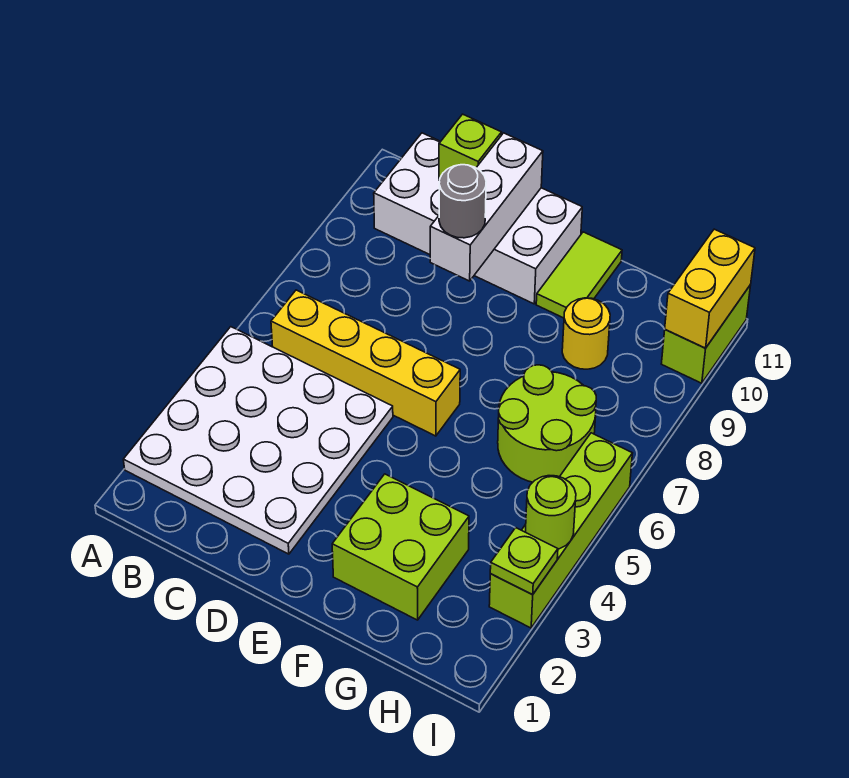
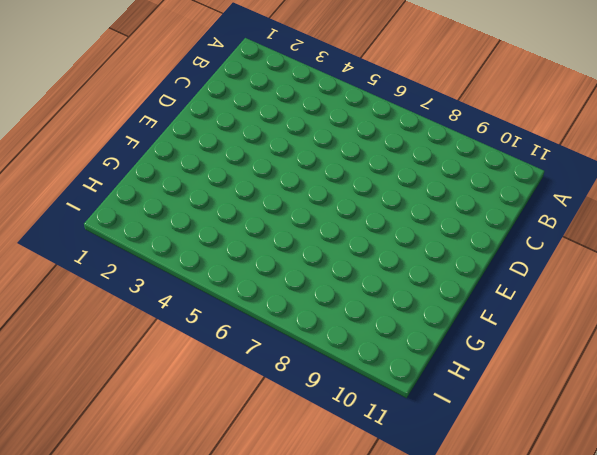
none -> white plate A2:D5 level 1
none -> yellow brick B6:E6 level 1
none -> white brick B10:E11 level 1

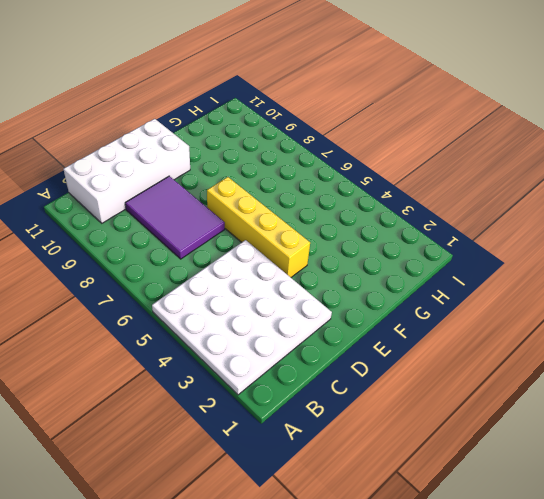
purple tile C7:D9 level 1 -> none
yellow brick E4:E7 level 1 -> yellow brick B6:E6 level 1
none -> lime brick F2:G3 level 1
none -> lime tile F10:F11 level 1
none -> lime round brick G6:H7 level 1

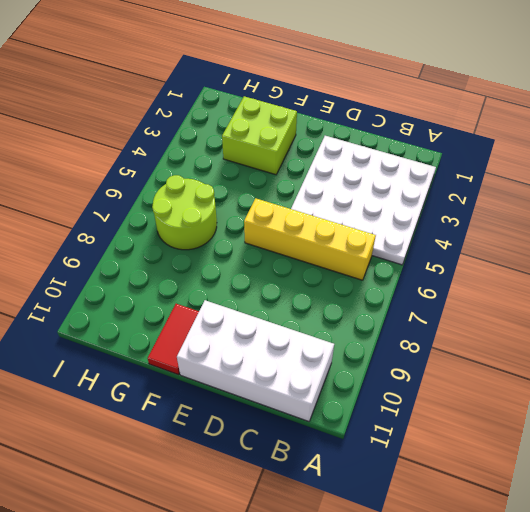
red tile F10:F11 level 1 -> lime tile F10:F11 level 1
none -> yellow round brick G9 level 1
none -> lime brick I3:I6 level 1
none -> lime brick I10:I11 level 1

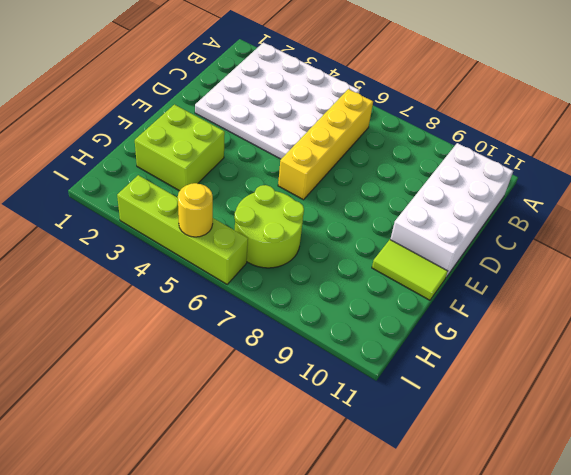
yellow round brick I5 level 2 -> yellow round brick G9 level 1
none -> lime brick I10:I11 level 1
none -> lime brick C11 level 2
none -> white brick D9:D11 level 2

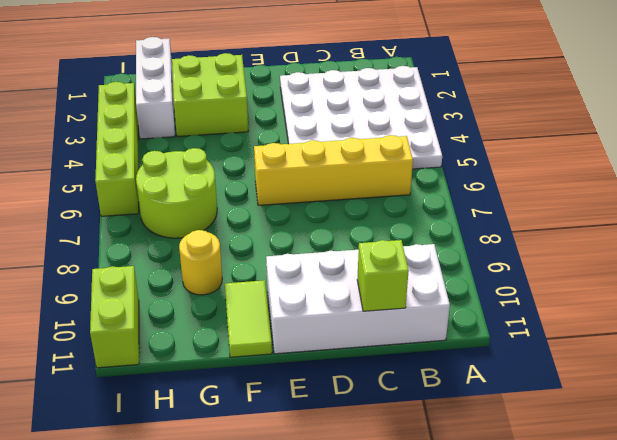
white brick H1:H3 level 1 -> white brick D9:D11 level 2
none -> lime plate I3 level 2
none -> lime round brick I4 level 2
none -> yellow brick I10:I11 level 2

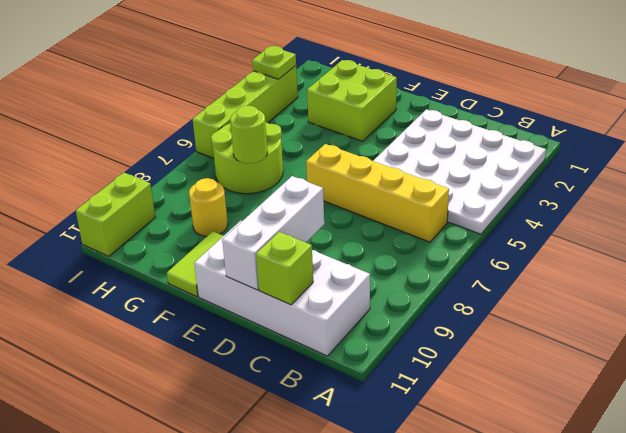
lime round brick G7 level 2 -> lime round brick I4 level 2
none -> yellow brick I10:I11 level 2
none -> grey round brick D9 level 3

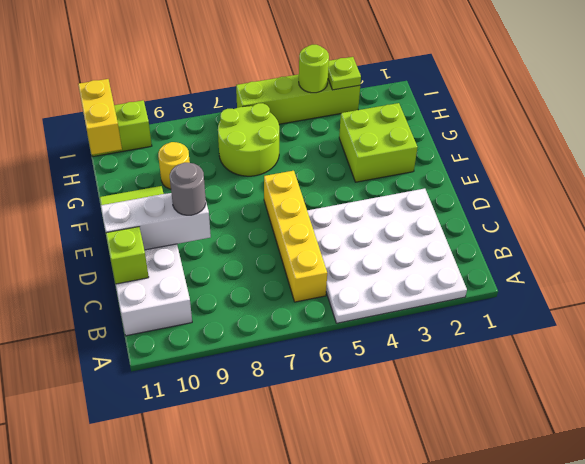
yellow brick H11:I11 level 2 -> yellow brick I10:I11 level 2

